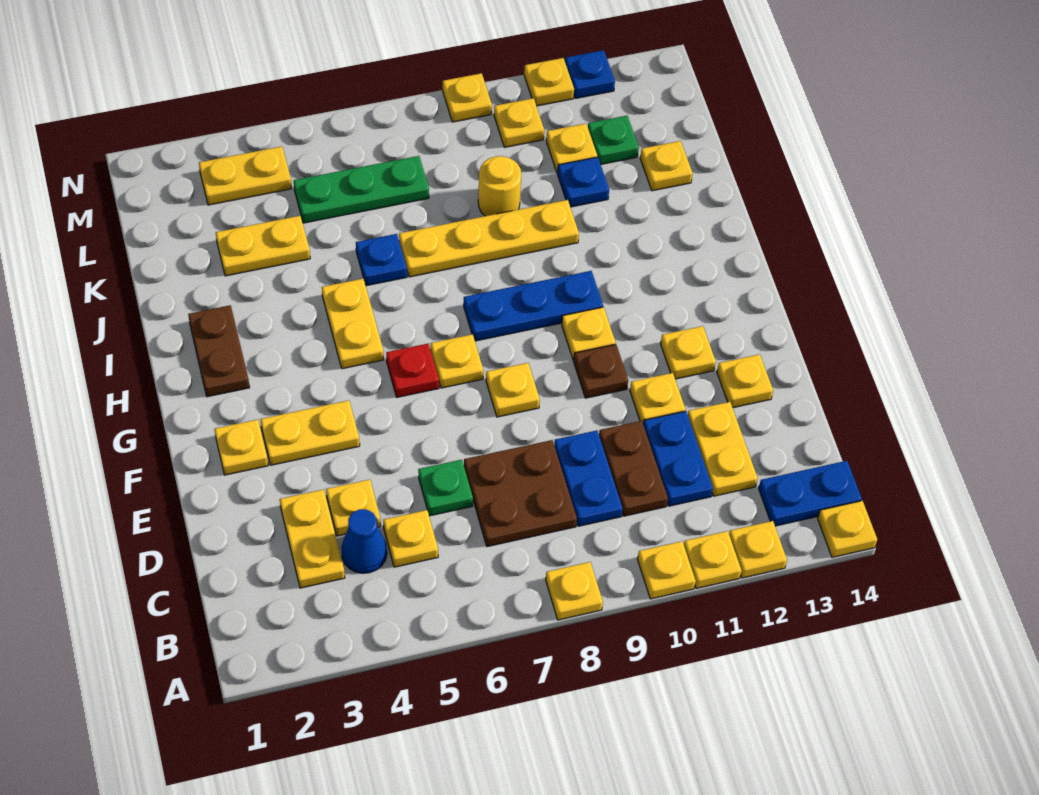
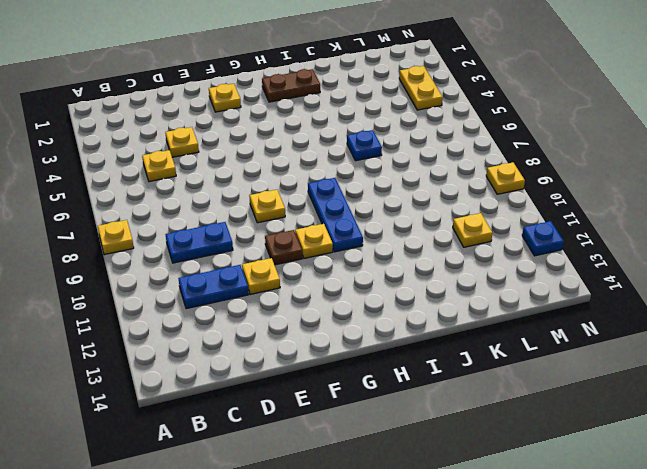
none -> yellow plate A10 level 1
none -> yellow plate A11 level 1
none -> yellow plate A12 level 1
none -> yellow plate A14 level 1

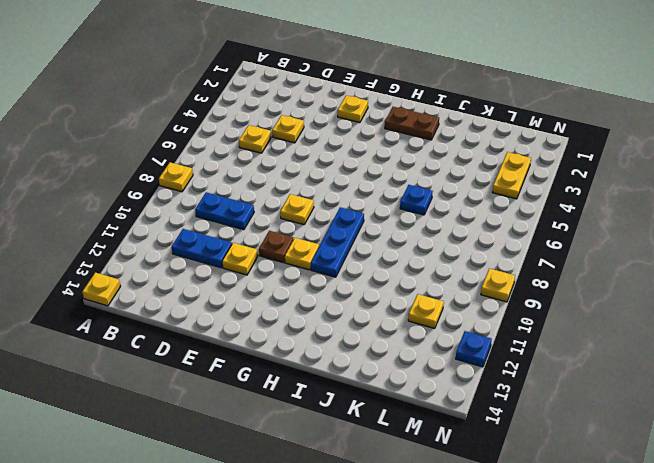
none -> yellow plate A10 level 1
none -> yellow plate A11 level 1
none -> yellow plate A12 level 1
none -> blue plate B13:B14 level 1

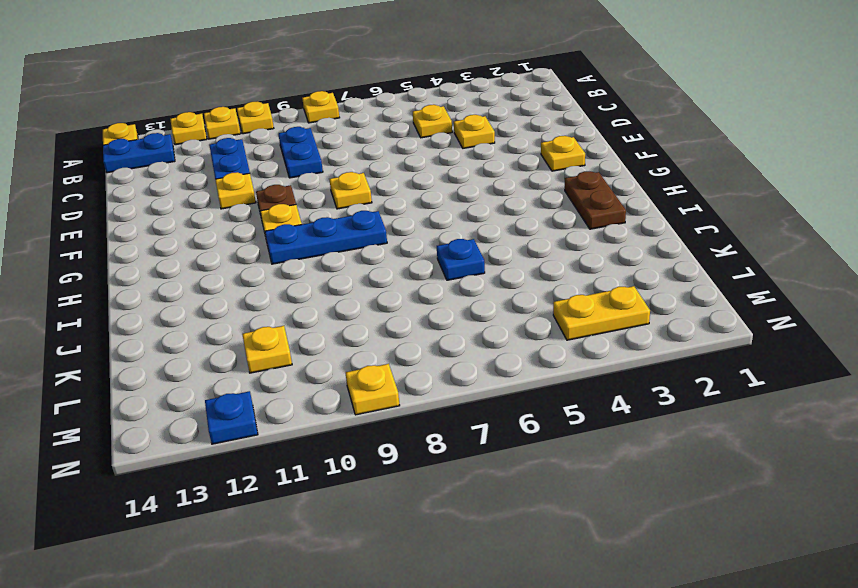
none -> yellow plate C3:D3 level 1
none -> blue cone C4 level 1
none -> brown plate C7:D8 level 1
none -> brown plate C10:D10 level 1

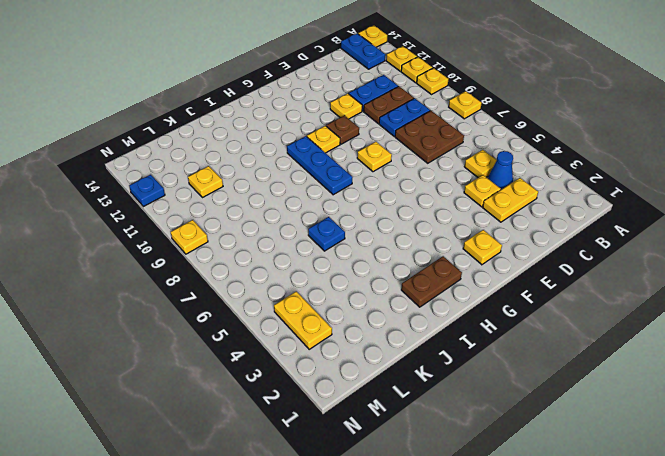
none -> yellow plate C12:D12 level 1
none -> green plate D6 level 1
none -> yellow plate E13 level 1
none -> yellow plate F3:F4 level 1

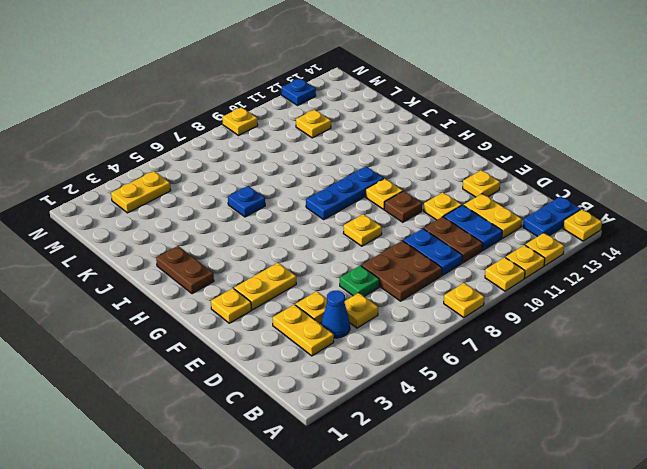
none -> yellow plate F12 level 1
none -> red plate G6 level 1
none -> yellow plate G7 level 1
none -> yellow plate H5:I5 level 1

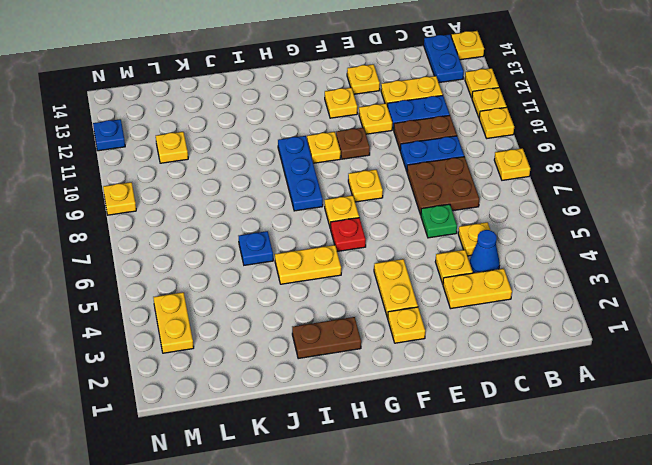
none -> yellow plate J7:J10 level 1
none -> yellow plate K3:K4 level 1
none -> yellow round brick K9 level 1
none -> blue plate K11 level 1

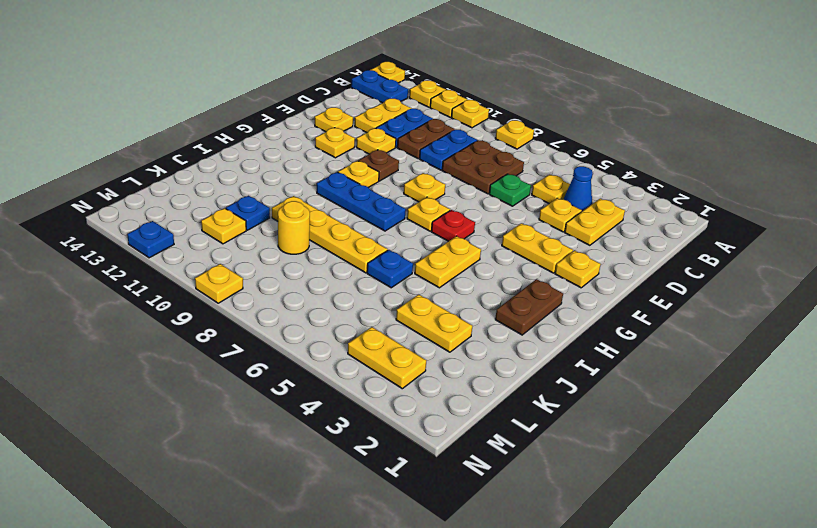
none -> yellow plate K13 level 1
none -> green plate L5:L7 level 1
none -> green plate L12 level 1
none -> yellow plate M10 level 1

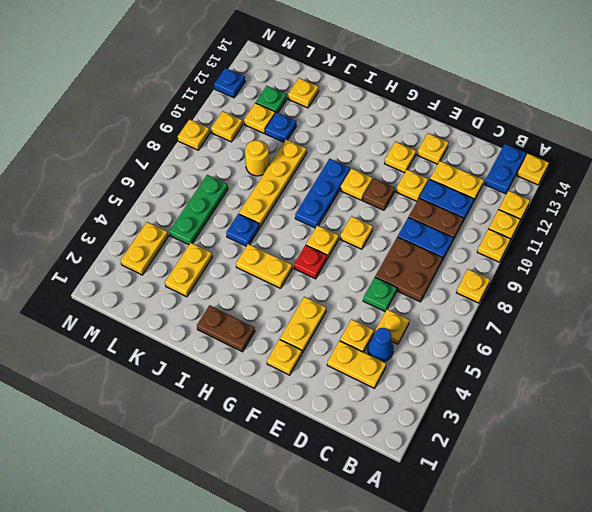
none -> yellow plate N11 level 1

